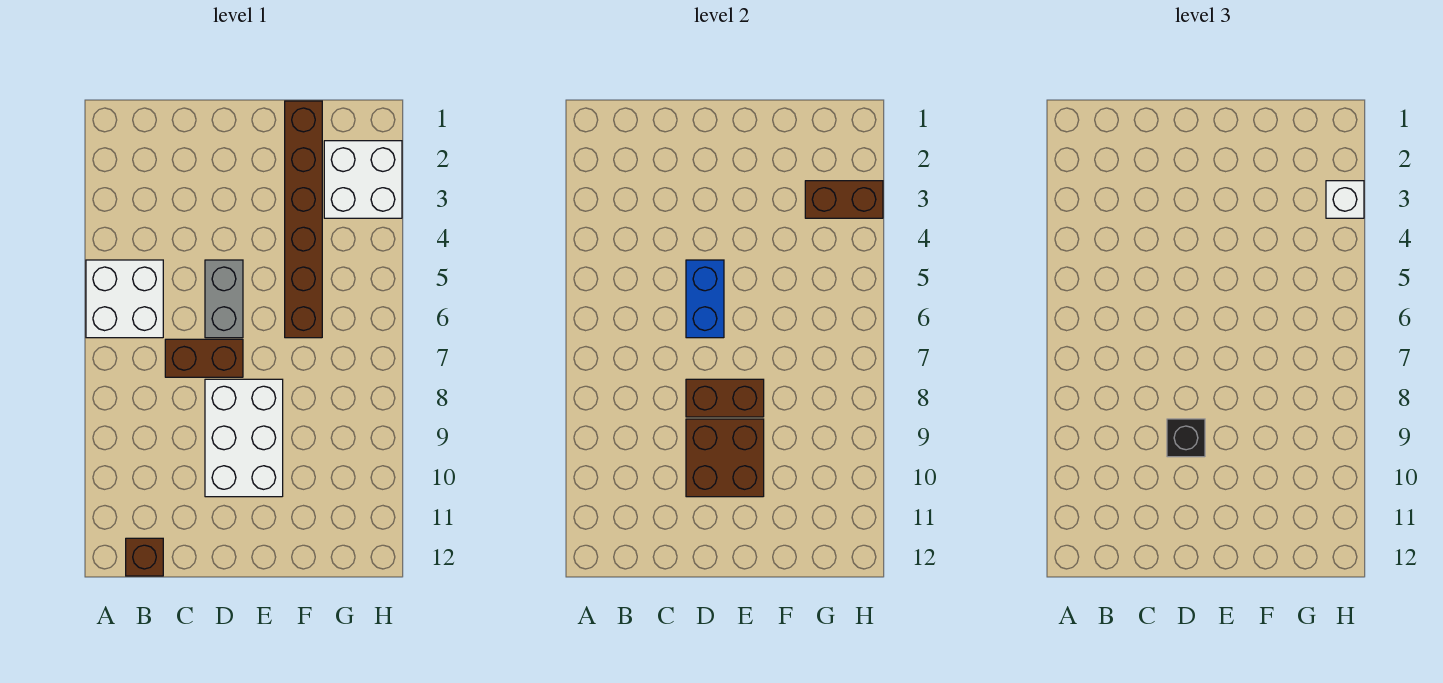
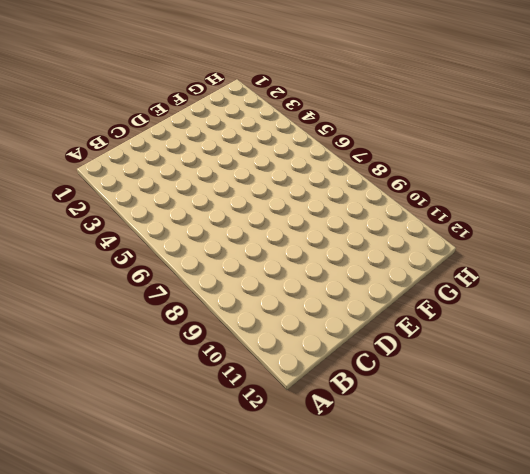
none -> white brick A5:B6 level 1
none -> brown brick B12 level 1
none -> brown brick C7:D7 level 1

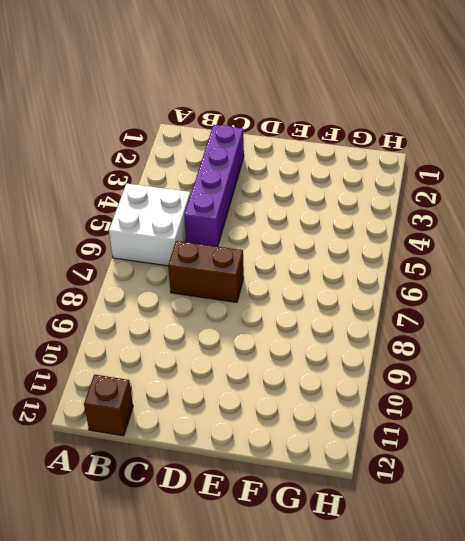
purple brick C2:C5 level 1 -> none
none -> grey brick D5:D6 level 1
none -> white brick D8:E10 level 1
none -> brown brick F1:F6 level 1

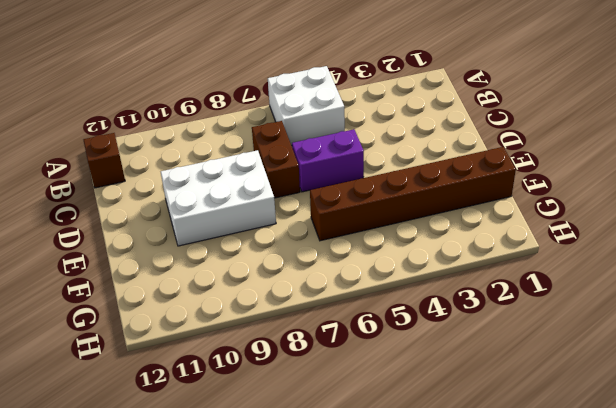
purple brick D5:D6 level 1 -> grey brick D5:D6 level 1
none -> white brick G2:H3 level 1
none -> blue brick D5:D6 level 2
none -> brown brick D8:E8 level 2

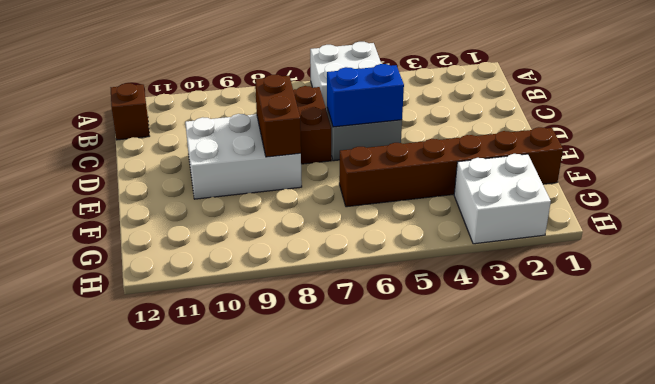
none -> brown brick D9:E10 level 2
none -> brown brick G3:H3 level 2
none -> black brick D9 level 3

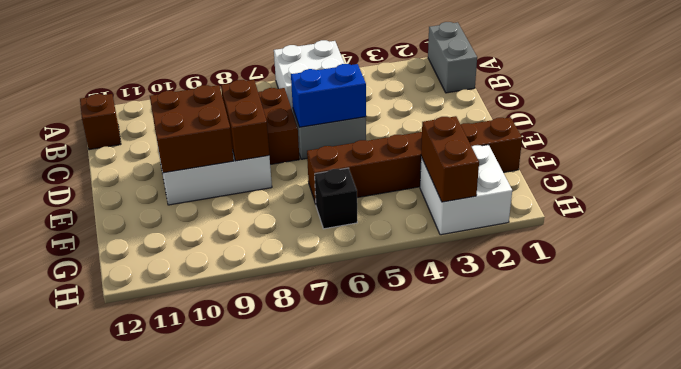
grey brick A1:B1 level 1 -> none
black brick G6 level 1 -> black brick D9 level 3
none -> white brick H3 level 3

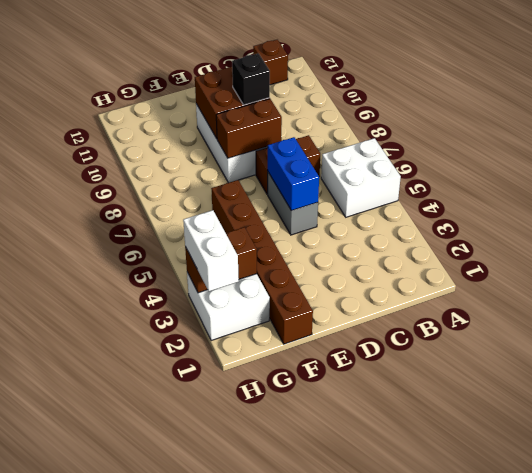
white brick H2:H3 level 3 -> white brick H3 level 3

